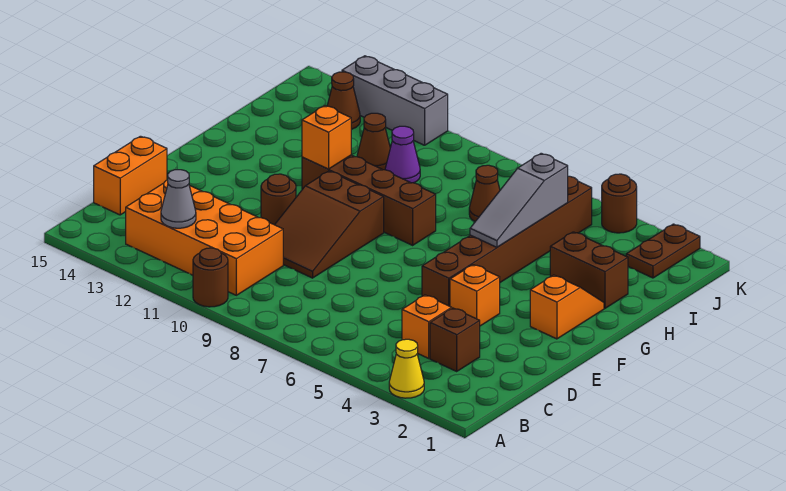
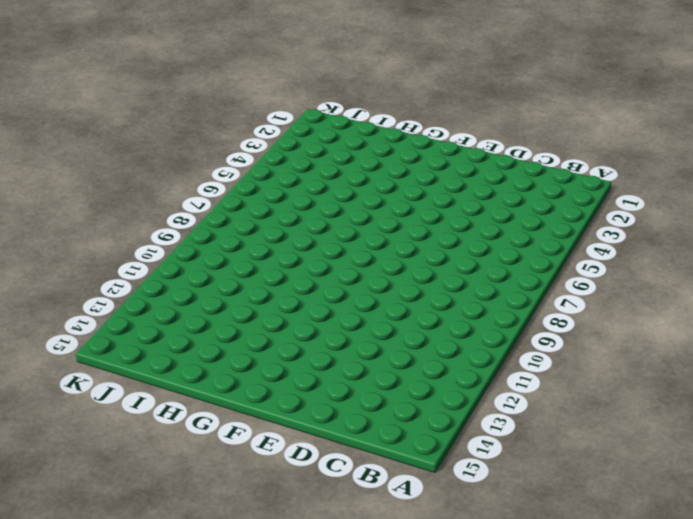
none -> yellow cone A3 level 1
none -> brown round brick A10 level 1
none -> orange brick B10:C13 level 1

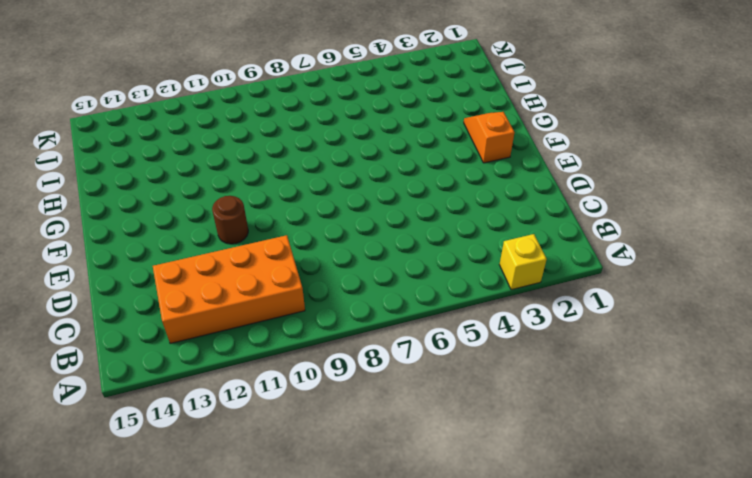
yellow brick A3 level 1 -> yellow cone A3 level 1
none -> brown round brick A10 level 1
none -> brown brick C3 level 1
none -> orange brick C4 level 1

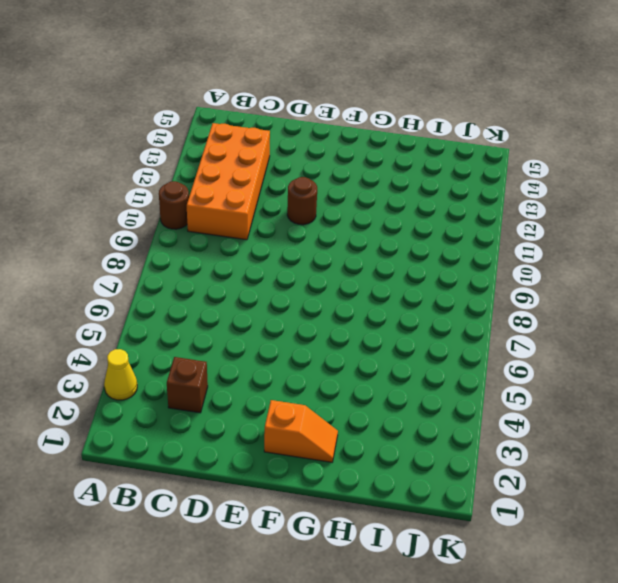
none -> orange brick C4 level 1
none -> orange brick C15:D15 level 1
none -> brown slope D9:F10 level 1 top F

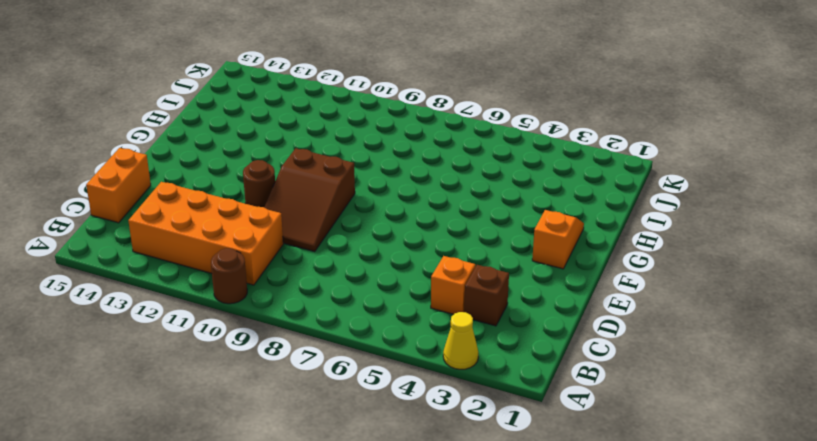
none -> orange brick E4 level 1
none -> brown brick E5:J5 level 1
none -> brown brick G8:G11 level 1

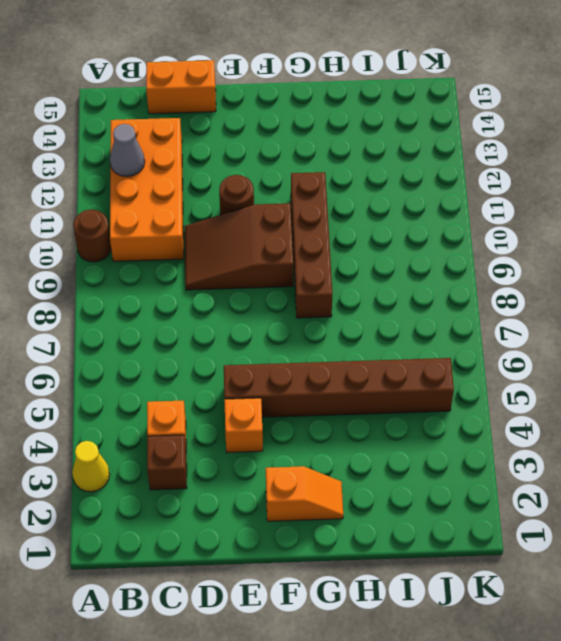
none -> brown brick H2:H3 level 1
none -> brown cone I7 level 1
none -> purple cone I10 level 1

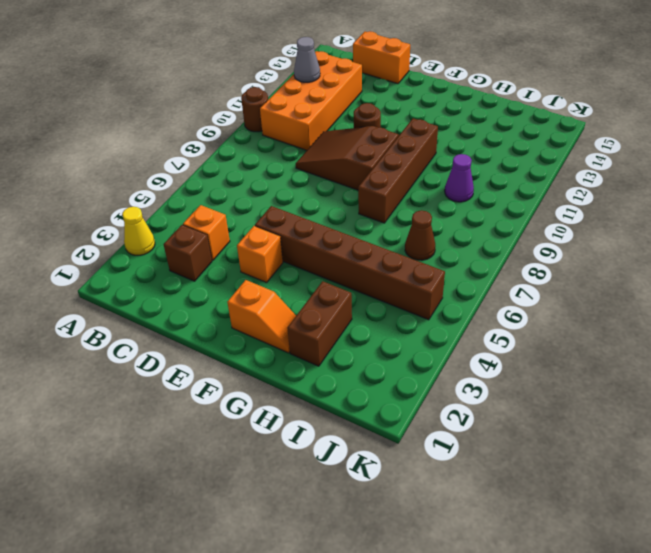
none -> brown cone I11 level 1
none -> brown plate J2:K2 level 1
none -> brown cone J13 level 1

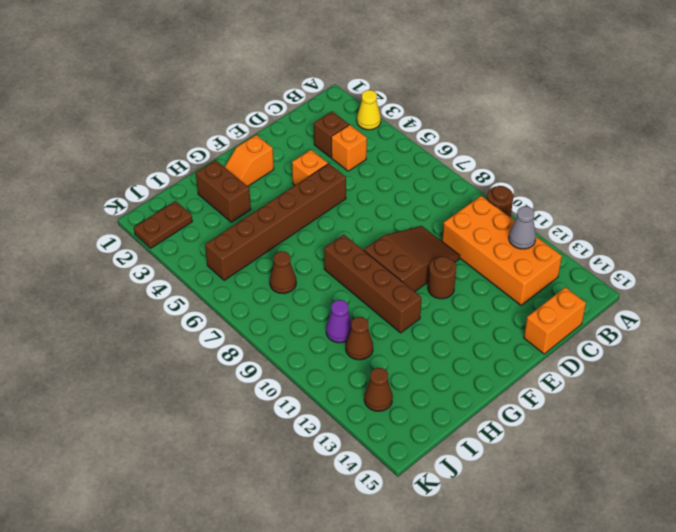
none -> brown round brick K4 level 1
none -> grey brick K11:K13 level 1
none -> grey slope G5:I5 level 2 top I

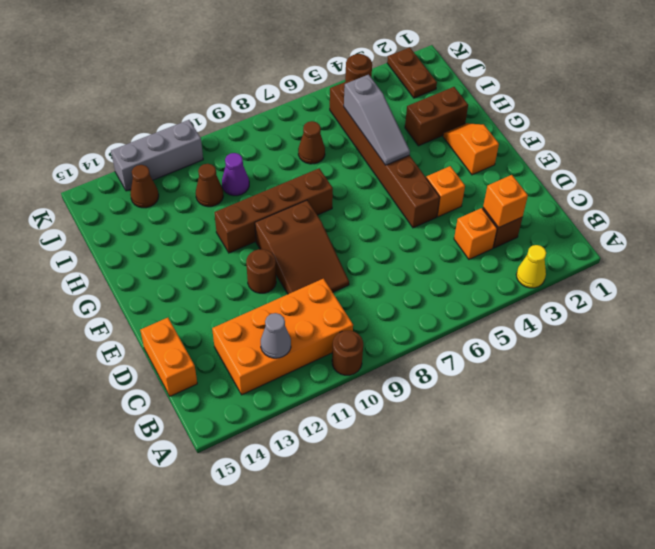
orange brick C3 level 2 -> orange brick G11 level 2

